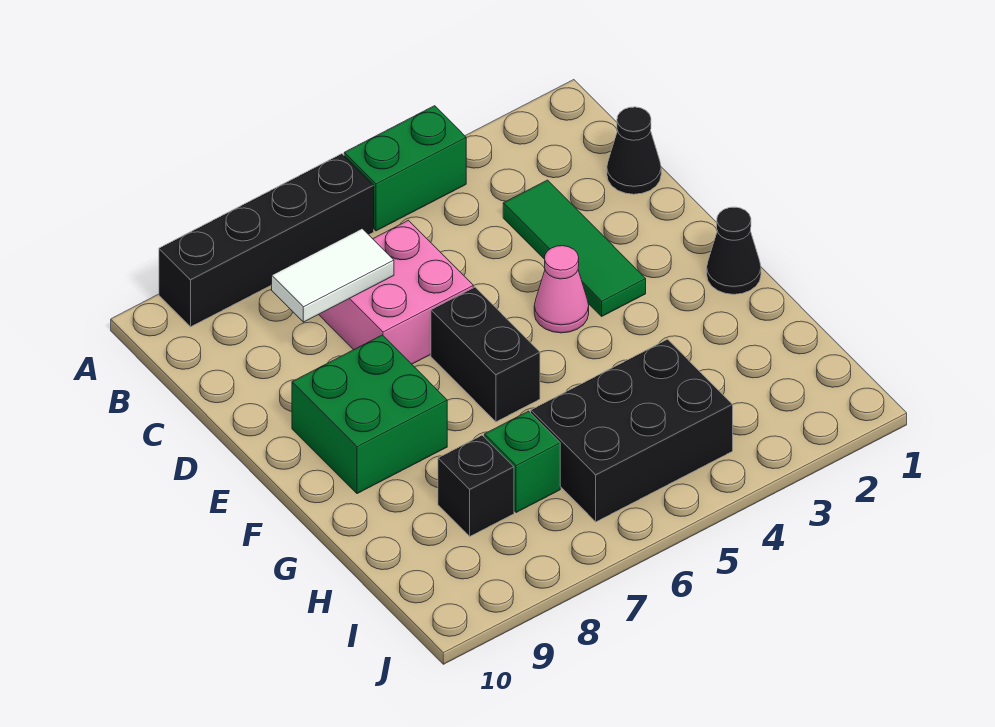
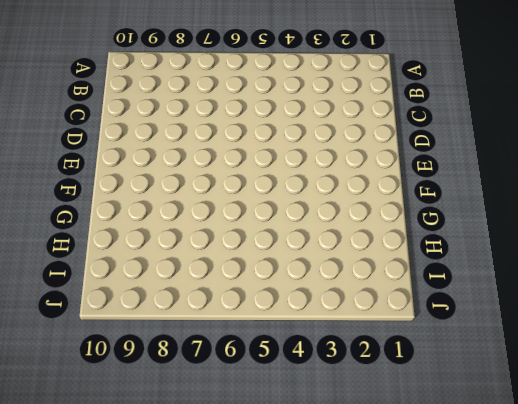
none -> green brick A4:A5 level 1
none -> black brick A6:A9 level 1
none -> black cone C1 level 1

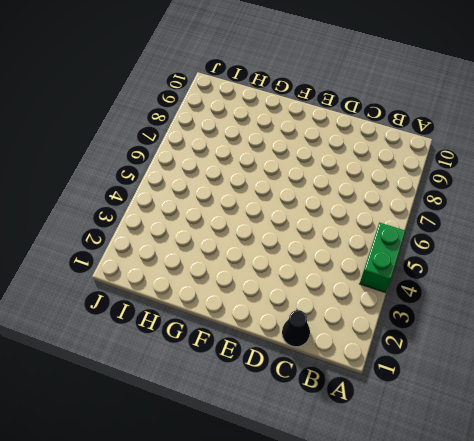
none -> black brick A6:A9 level 1
none -> green tile C3:E3 level 1
none -> pink brick C6:D7 level 1

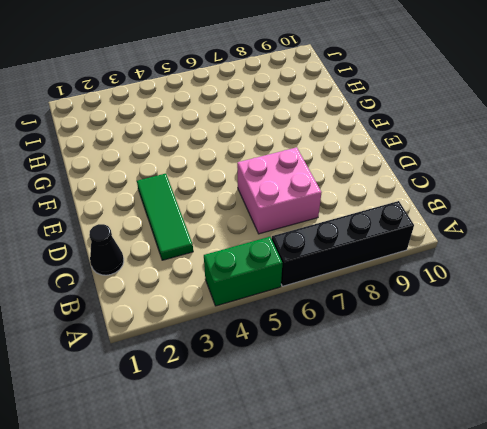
none -> pink cone E4 level 1
none -> black brick E6:F6 level 1
none -> green brick E8:F9 level 1

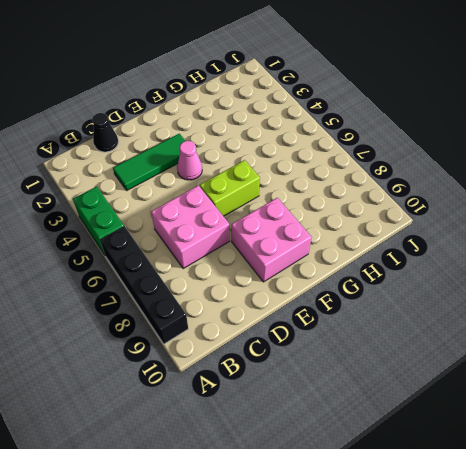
lime brick E6:F6 level 1 -> black brick E6:F6 level 1
pink brick E8:F9 level 1 -> green brick E8:F9 level 1
none -> black cone F1 level 1
none -> black brick H4:I6 level 1
none -> green brick H7 level 1

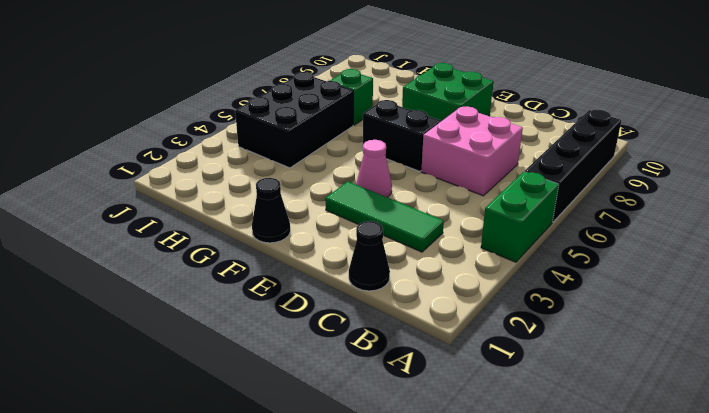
none -> black brick H8 level 1
none -> white tile C7:C8 level 2

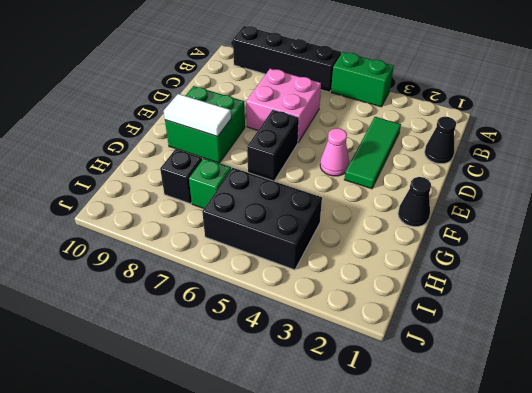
white tile F8:F9 level 2 -> white tile C7:C8 level 2

